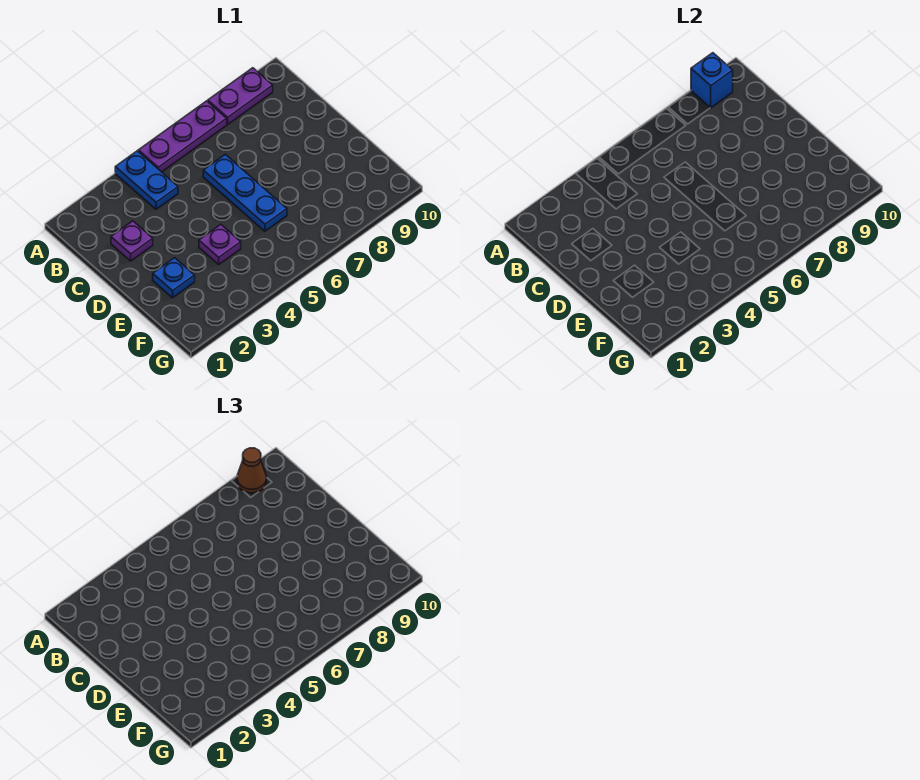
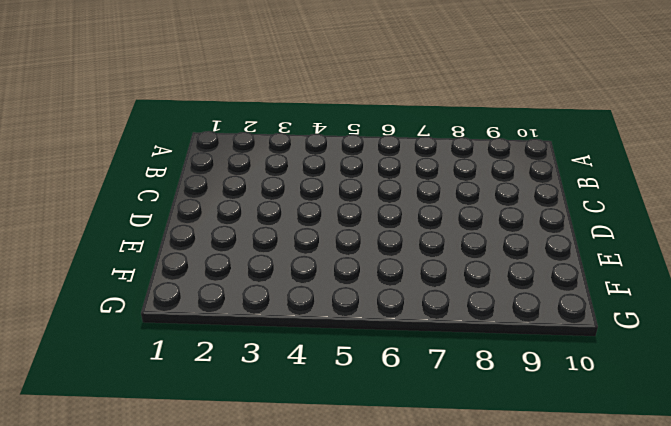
none -> blue plate A4:B4 level 1
none -> purple plate A5:A7 level 1

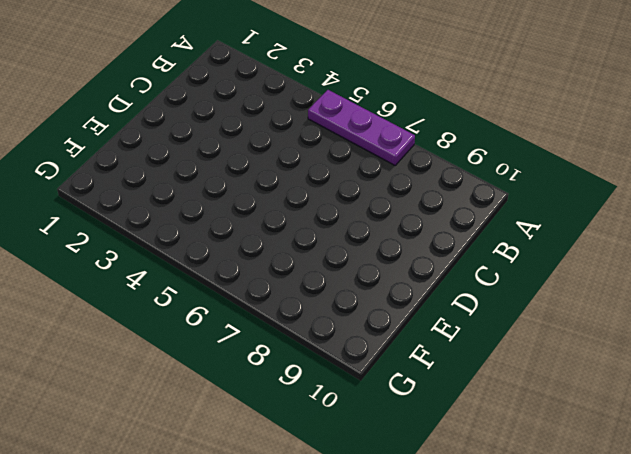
none -> blue plate A4:B4 level 1
none -> purple plate A8:A9 level 1

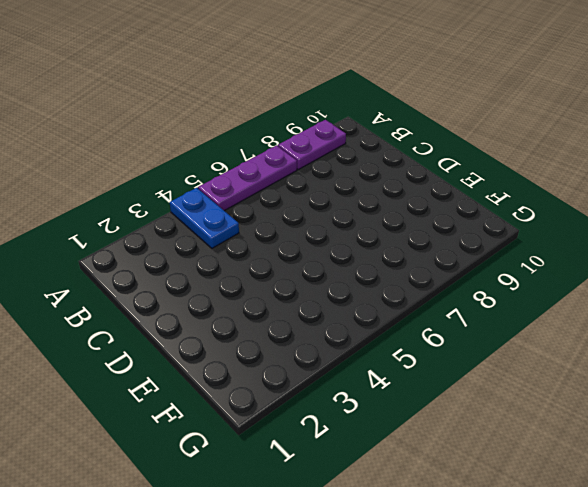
none -> purple plate C2 level 1
none -> blue plate C6:E6 level 1

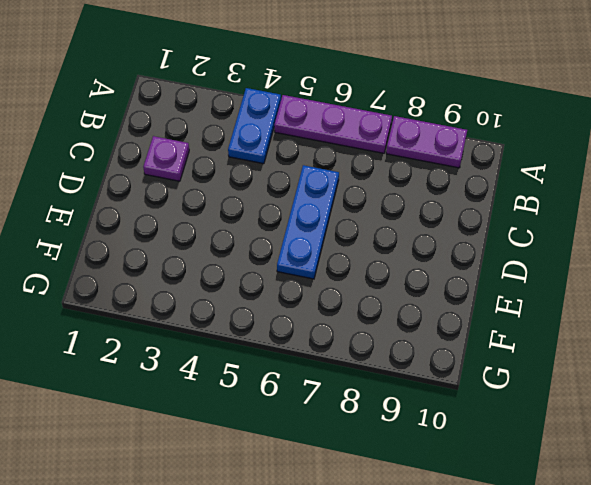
none -> blue plate E2 level 1
none -> purple plate E4 level 1

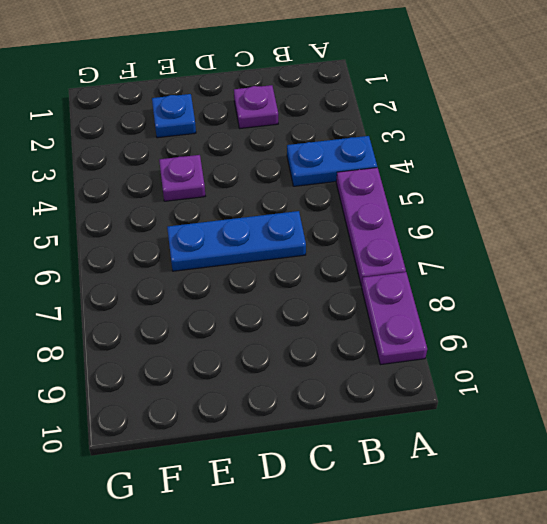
none -> blue brick A9 level 2
none -> brown cone A9 level 3

